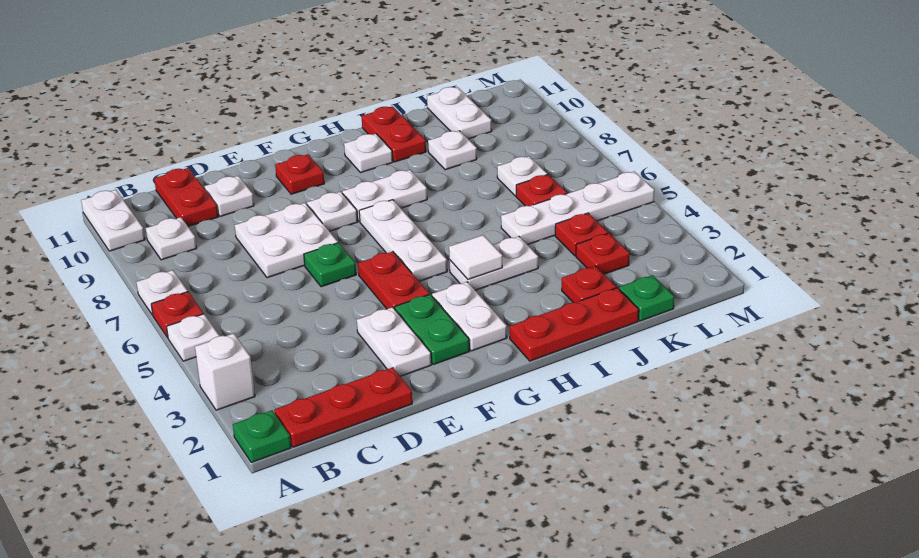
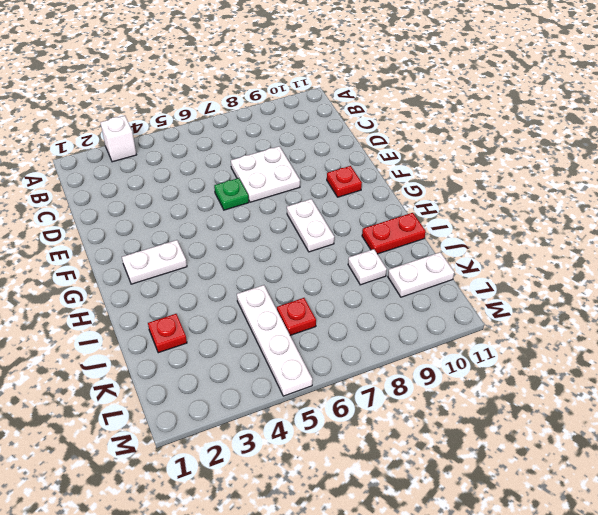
none -> green plate A1 level 1
none -> white plate A5 level 1
none -> red plate A6 level 1
none -> white plate A7 level 1

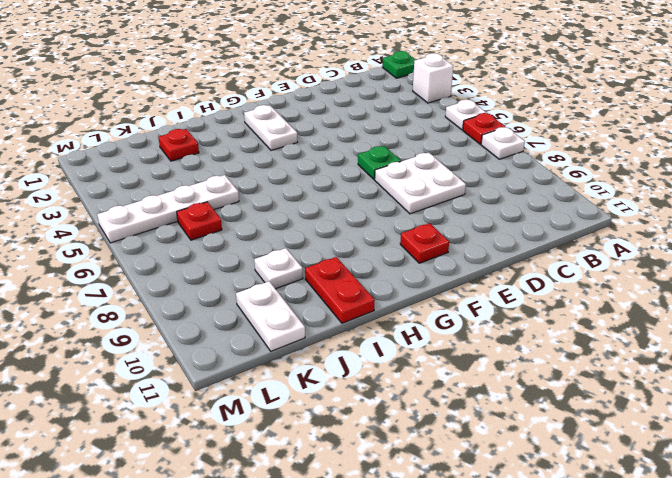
none -> white plate A10:A11 level 1
none -> red plate B1:D1 level 1
none -> white plate B9 level 1
none -> red plate C10:C11 level 1

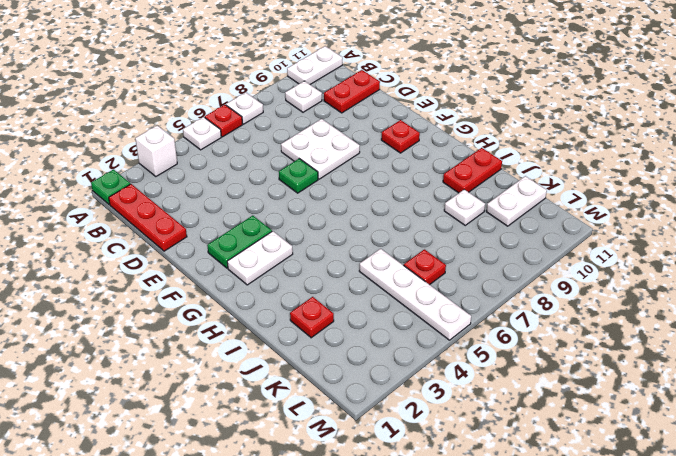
none -> white plate D10 level 1
none -> white plate E2:E3 level 1
none -> red plate F4:F5 level 1
none -> white plate F8 level 1

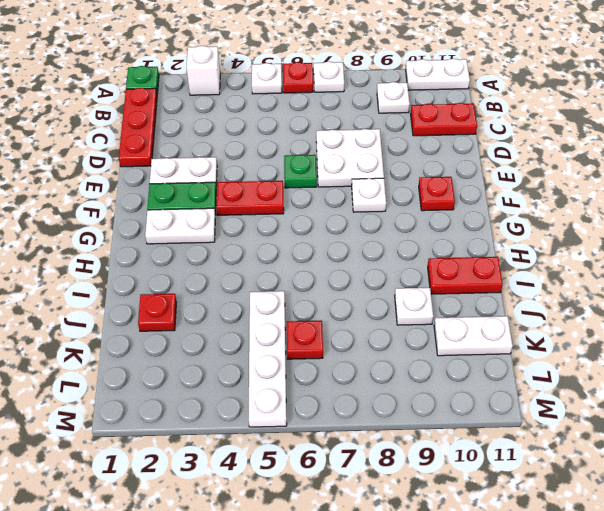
none -> white plate D10 level 1
none -> white plate G5:G7 level 1
none -> white plate G8:H8 level 1
none -> red plate H1:J1 level 1

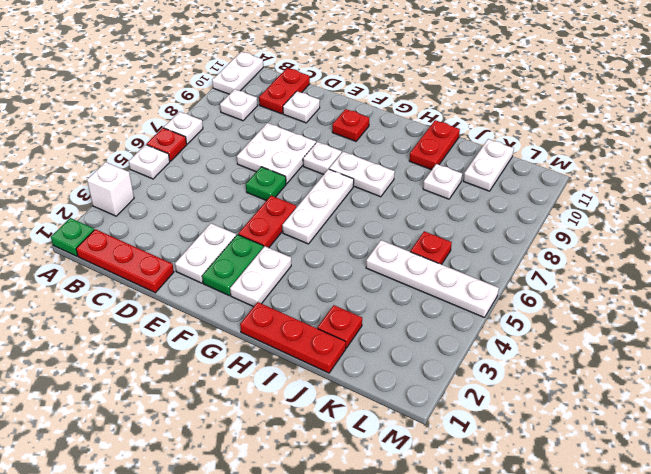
none -> white plate H4:I4 level 1
none -> white plate H10 level 1
none -> green plate K1 level 1
none -> red plate K3 level 1

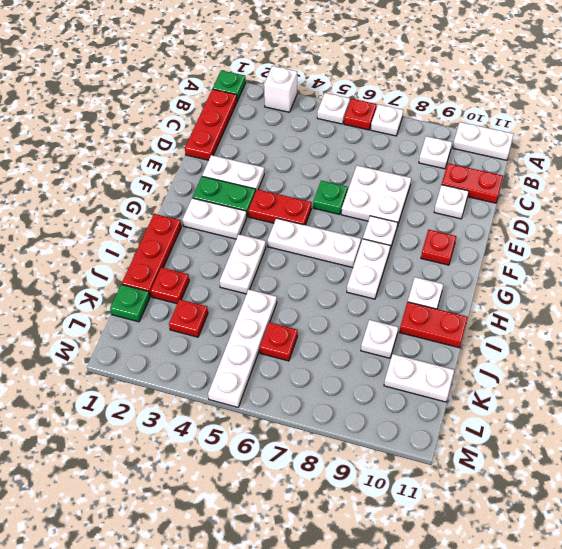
none -> red plate K4 level 1
none -> white plate K7 level 1
none -> white tile H4 level 2

